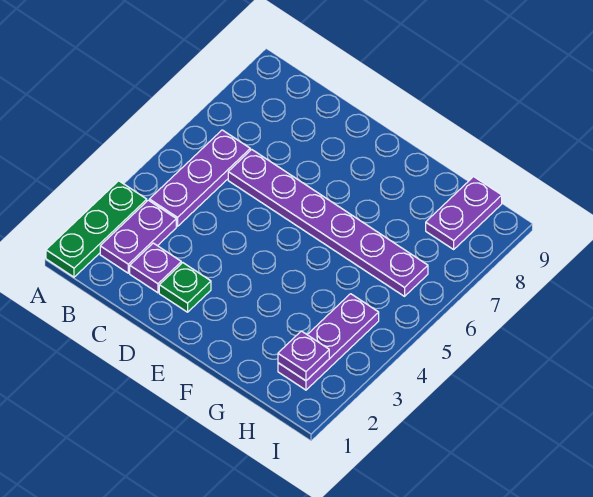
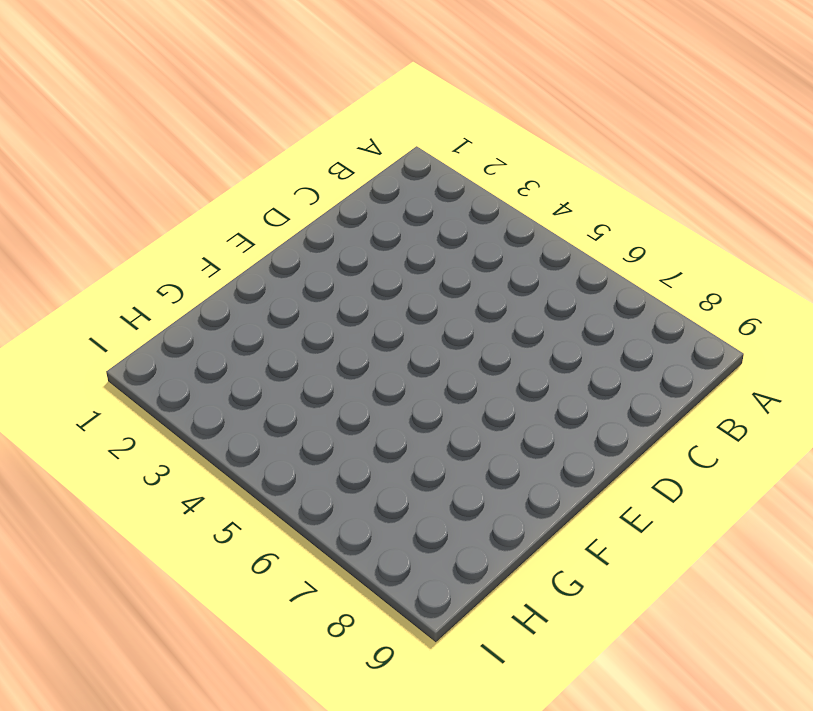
none -> green plate A1:A3 level 1
none -> purple plate B2:B3 level 1

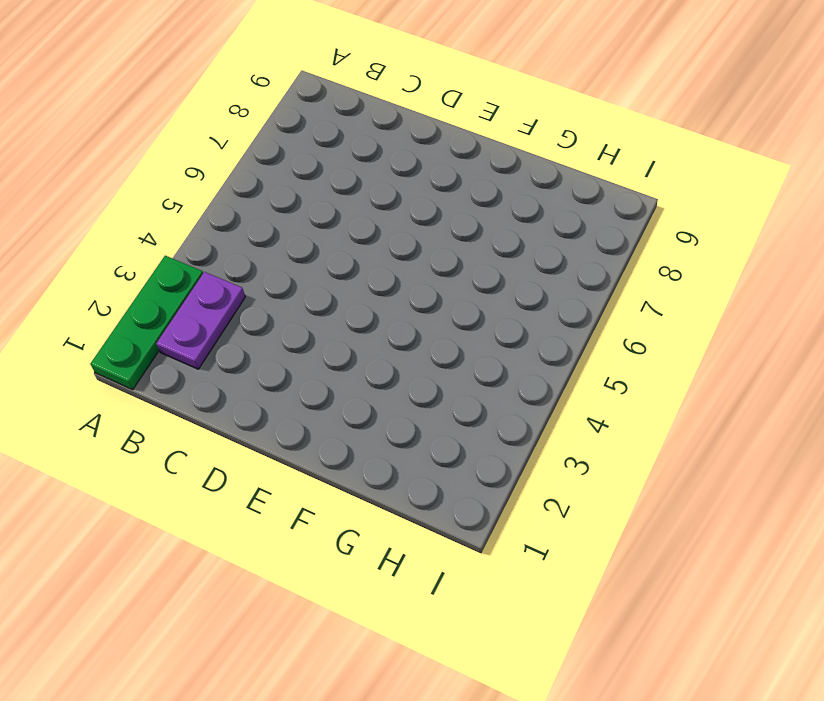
none -> purple plate B4:B6 level 1
none -> purple plate C2 level 1

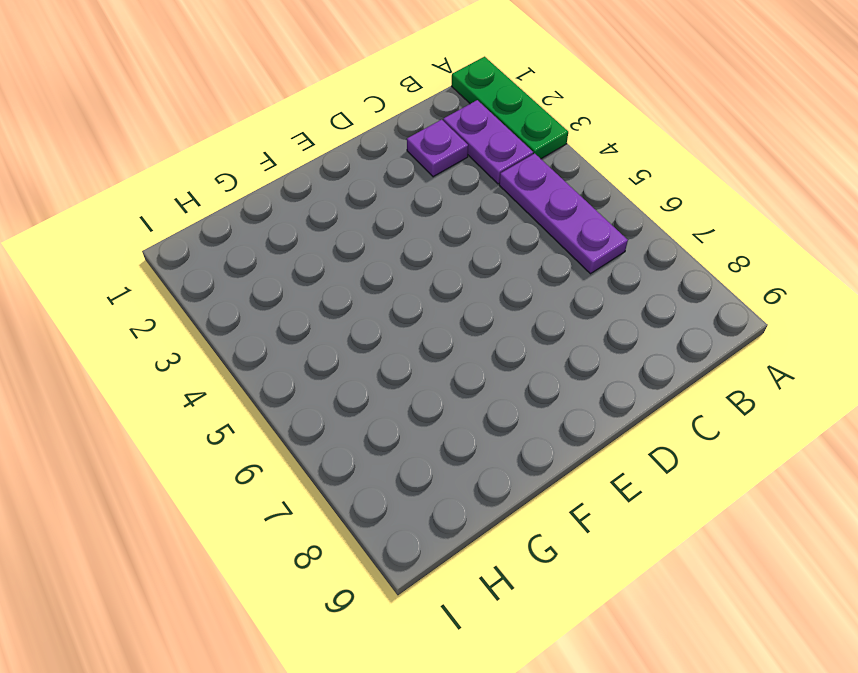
none -> purple plate C6:H6 level 1
none -> green plate D2 level 1

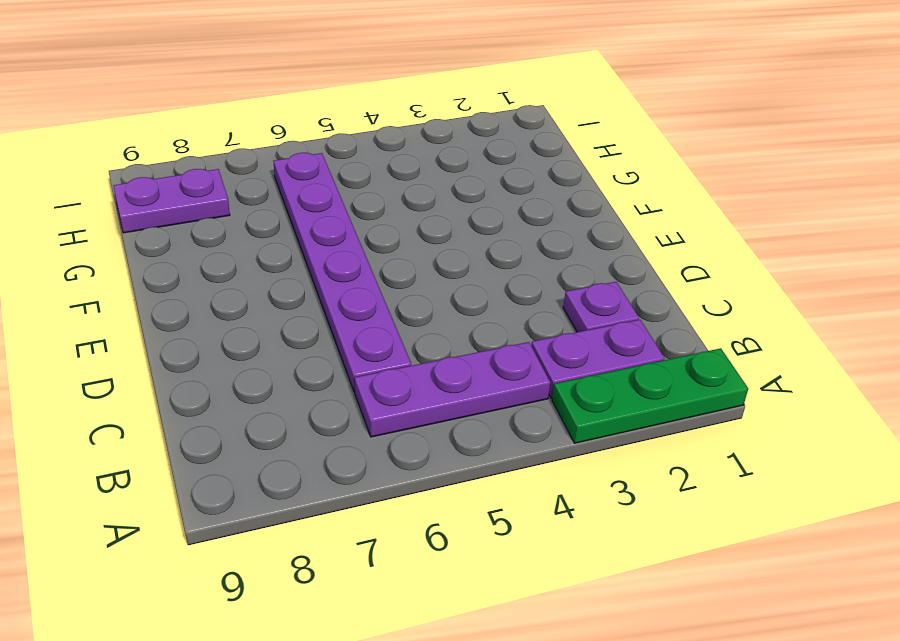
none -> green plate D2 level 1
none -> purple plate H2:H4 level 1

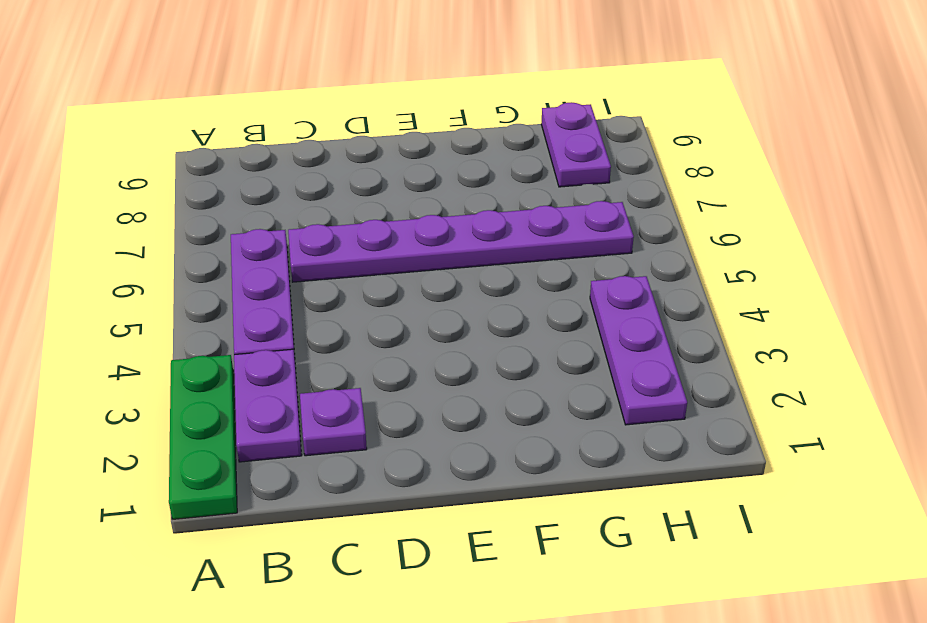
none -> green plate D2 level 1
none -> purple plate H2 level 2

